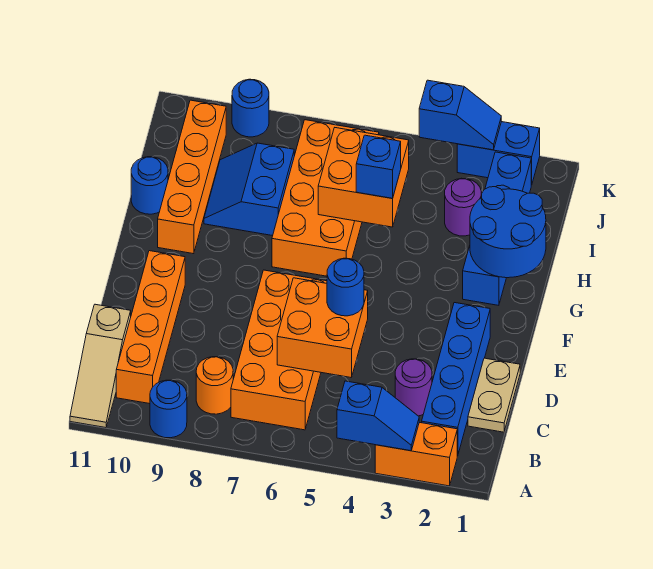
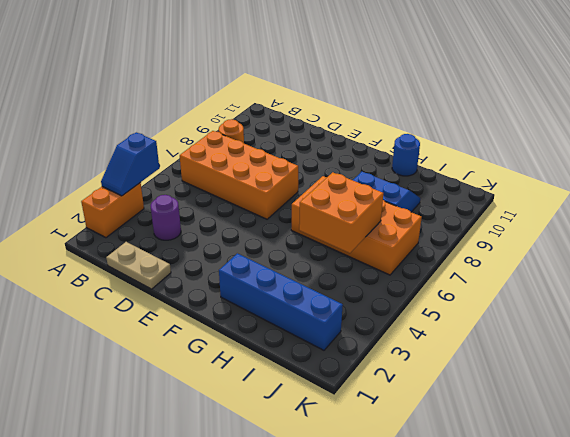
none -> blue round brick A9 level 1
none -> tan slope A11:C11 level 1 top C
none -> blue brick B2:E2 level 1

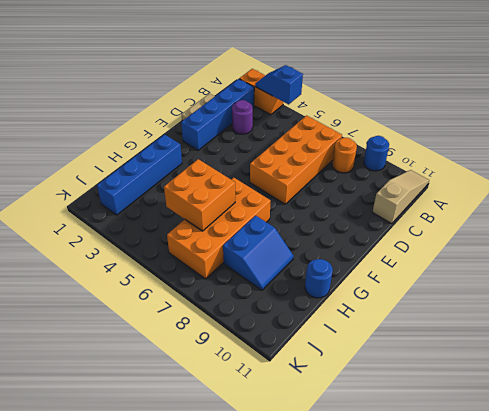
none -> orange brick B10:E10 level 1
none -> orange brick G10:J10 level 1
none -> purple round brick I3 level 1

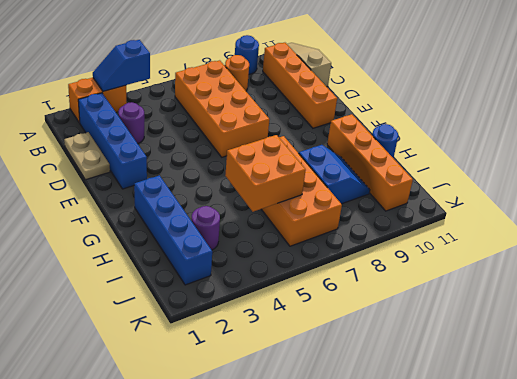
none -> blue brick K2:K3 level 1
none -> blue round brick K9 level 1
none -> orange brick C5:D6 level 2

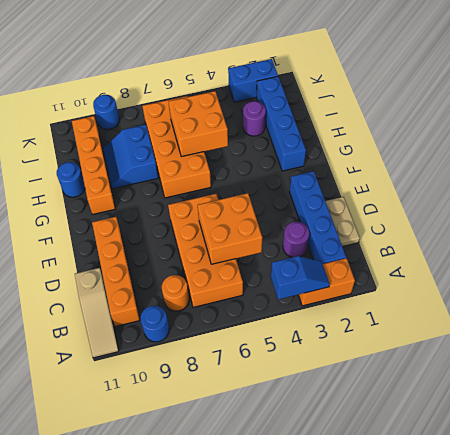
none -> blue round brick G1:H2 level 2
none -> blue slope K3:K4 level 2 top 4
none -> blue round brick D5 level 3

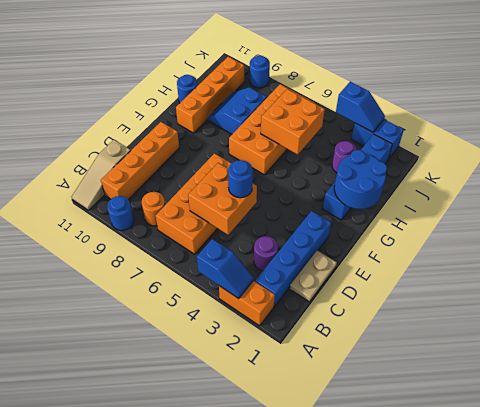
none -> blue brick H5 level 3

